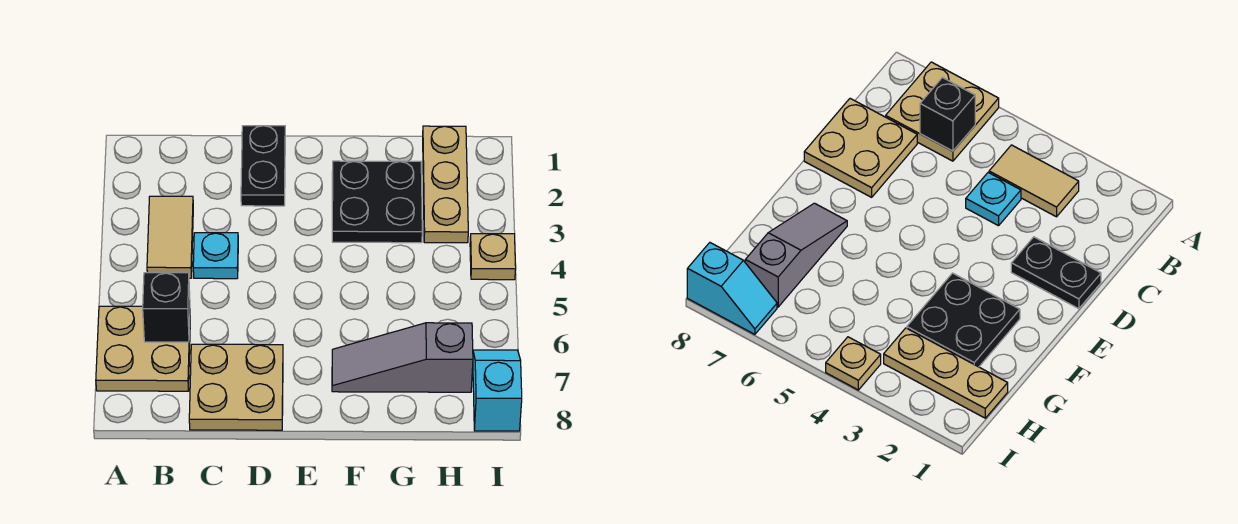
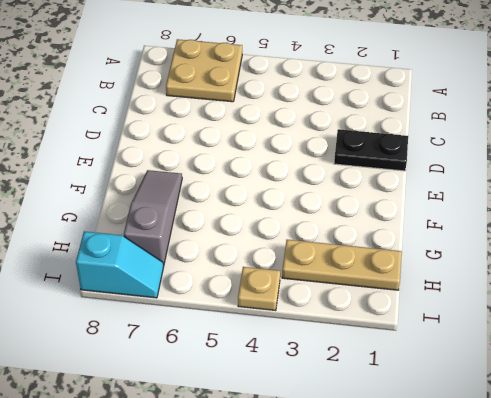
none -> tan tile B3:B4 level 1
none -> cyan plate C4 level 1

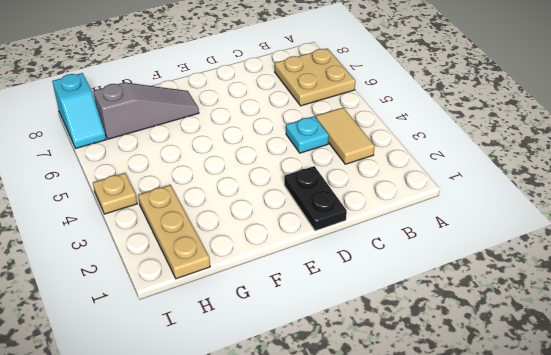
none -> tan plate C7:D8 level 1
none -> black plate F2:G3 level 1

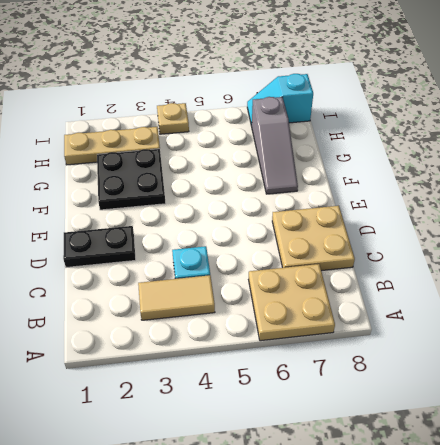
none -> black brick B6 level 2

